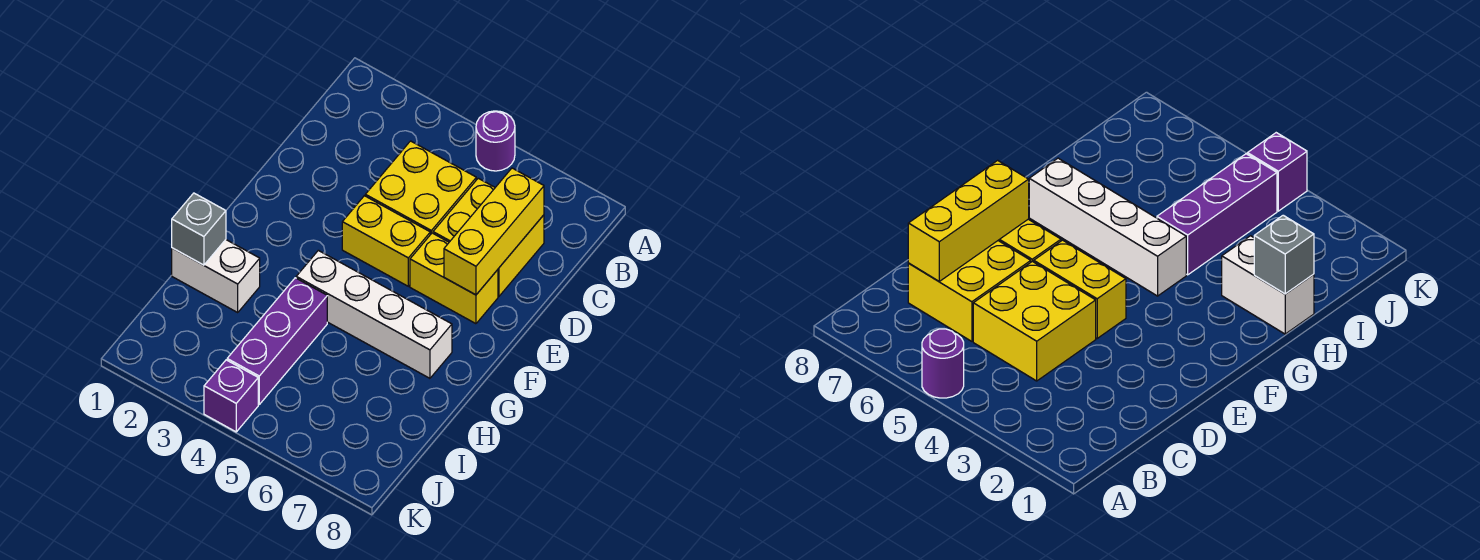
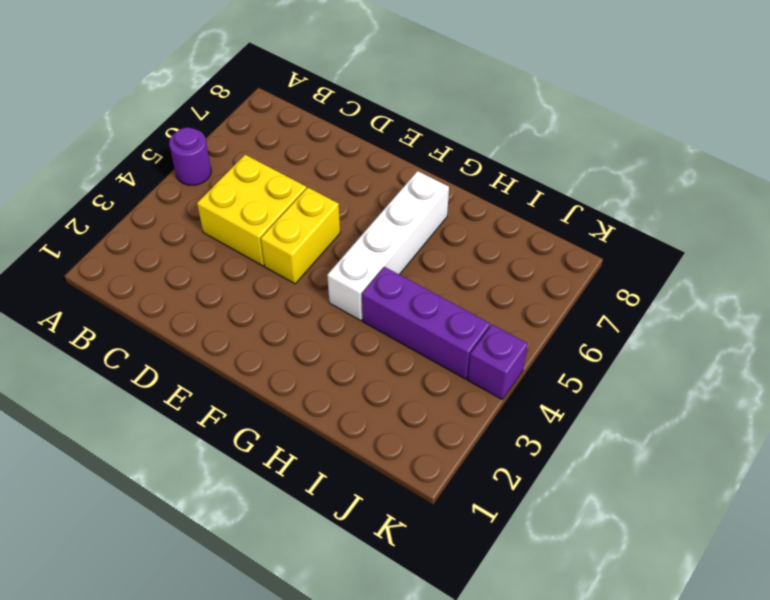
none -> yellow brick C6:D7 level 1
none -> yellow brick E6:E7 level 1

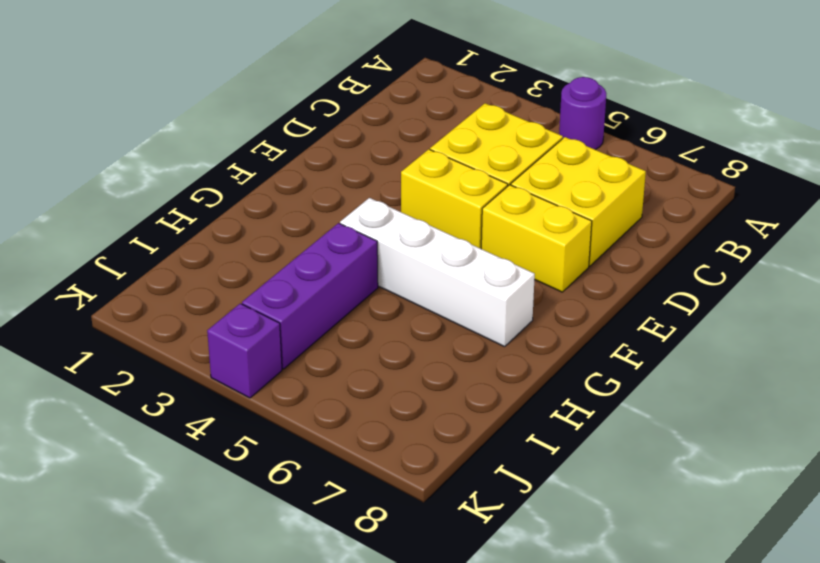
none -> white brick H1:H2 level 1
none -> yellow brick C7:E7 level 2

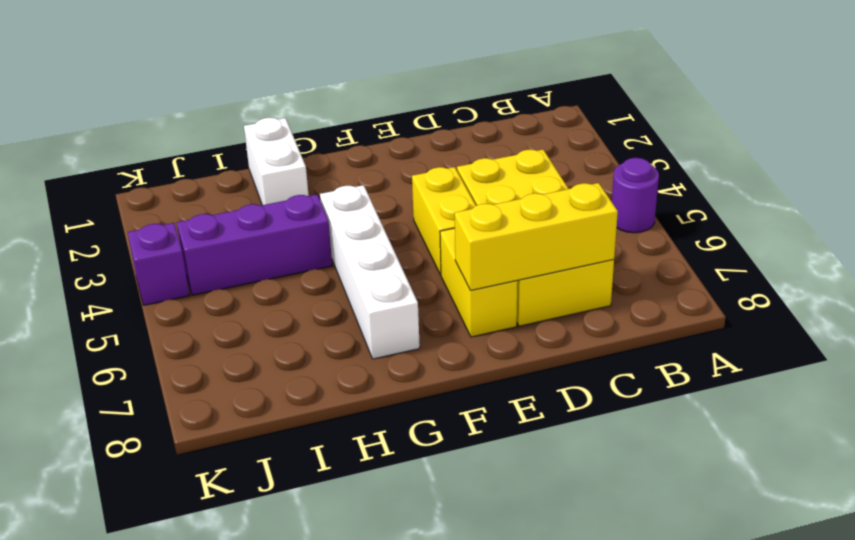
none -> grey brick H1 level 2

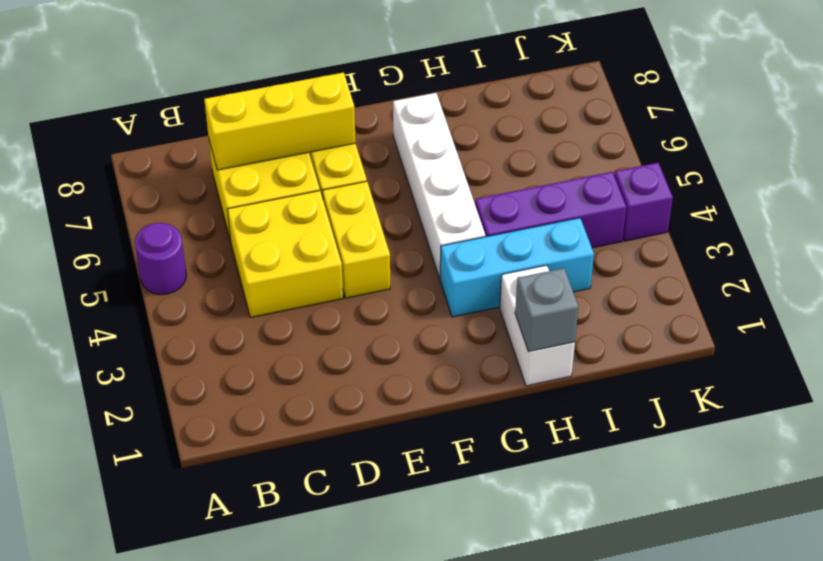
cyan brick G3:I3 level 1 -> none

